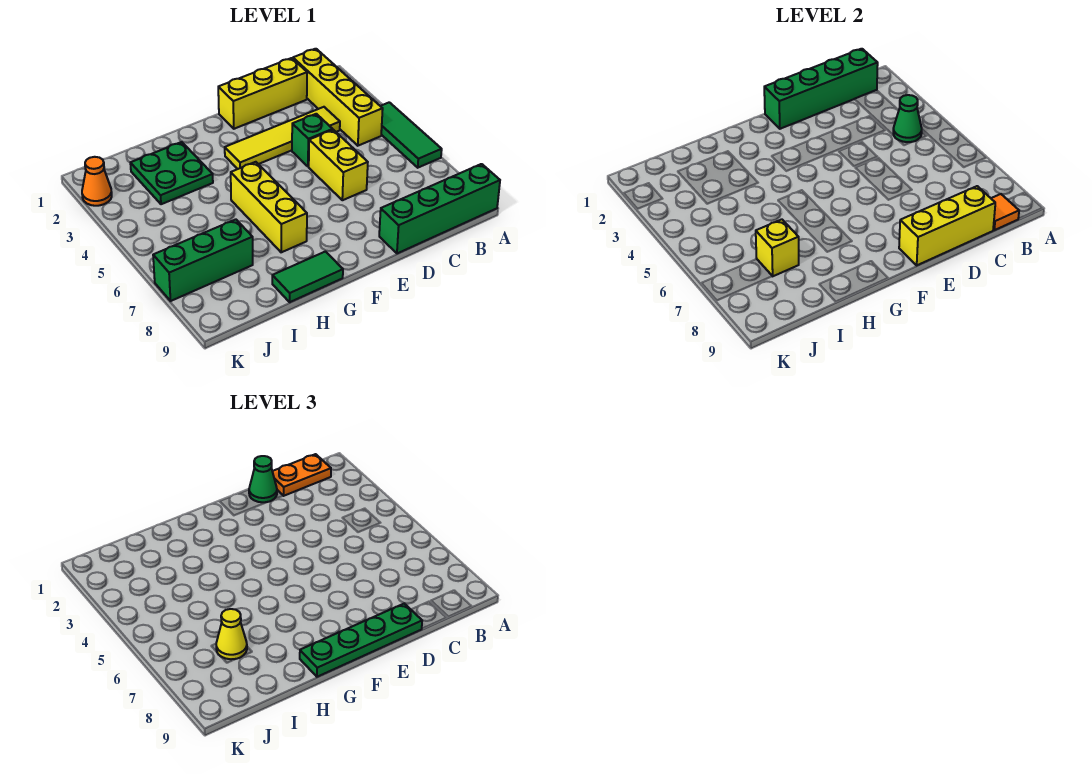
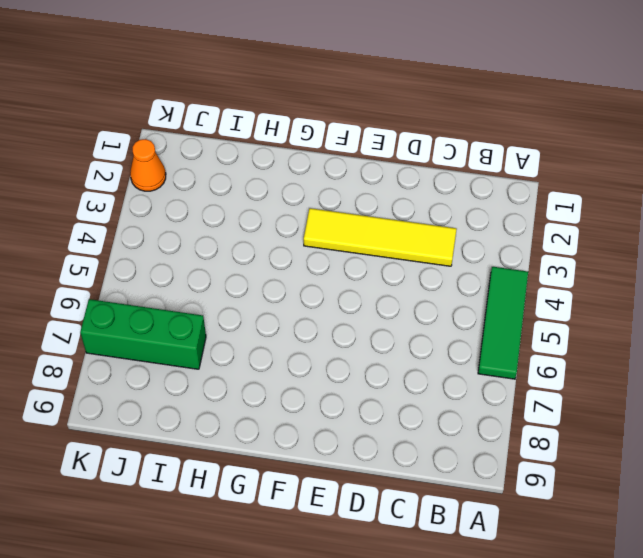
none -> green brick A9:D9 level 1
none -> yellow brick B1:B4 level 1
none -> yellow brick C1:E1 level 1

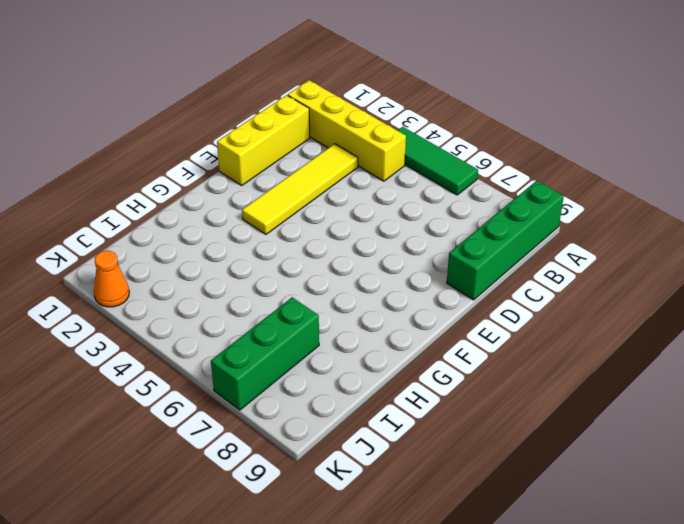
none -> green brick D4 level 1
none -> yellow brick D5:D6 level 1
none -> yellow brick G5:G7 level 1

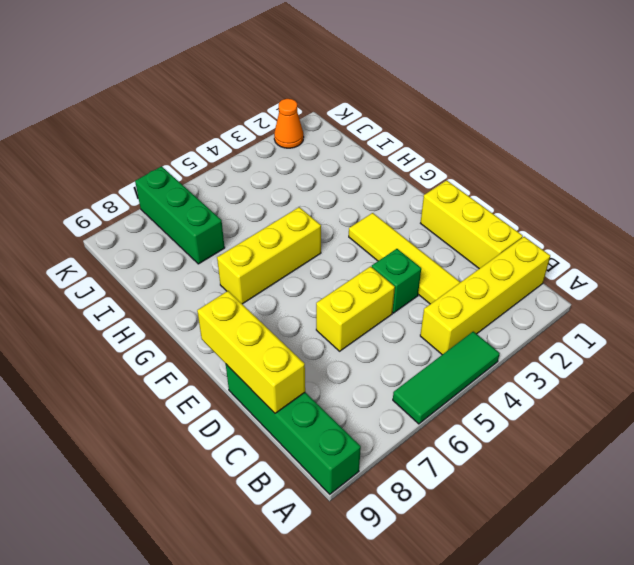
none -> green tile G9:H9 level 1
none -> green plate H2:I3 level 1
none -> green brick B1:E1 level 2

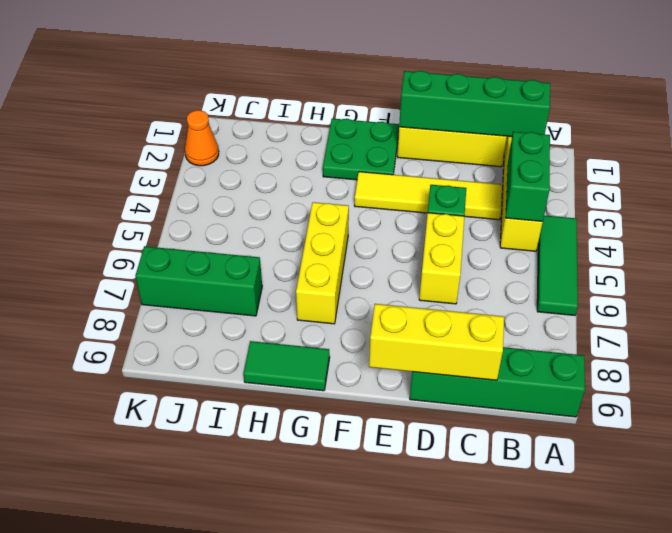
green brick B3:B4 level 2 -> green cone B4 level 2
green plate F1:G2 level 1 -> green plate H2:I3 level 1
none -> orange tile B9 level 2
none -> yellow brick I7 level 2
none -> orange plate B1:C1 level 3

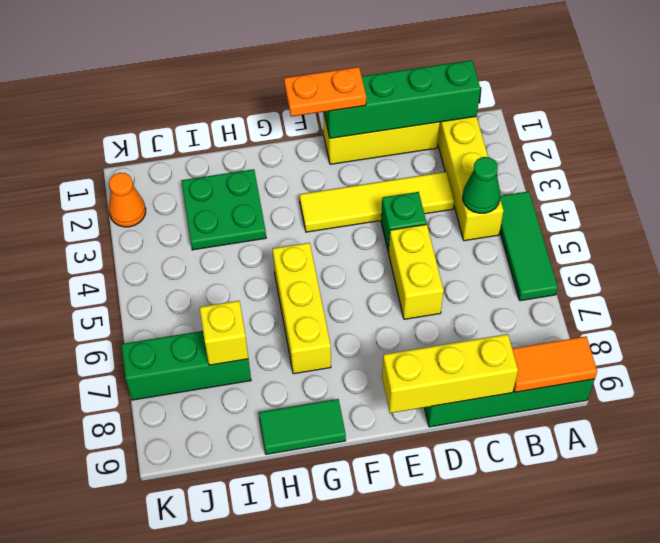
orange tile A9:B9 level 2 -> orange tile B9 level 2
orange plate E1:F1 level 3 -> orange plate B1:C1 level 3
none -> green cone D1 level 3
none -> green plate D9:G9 level 3
none -> yellow cone I7 level 3

